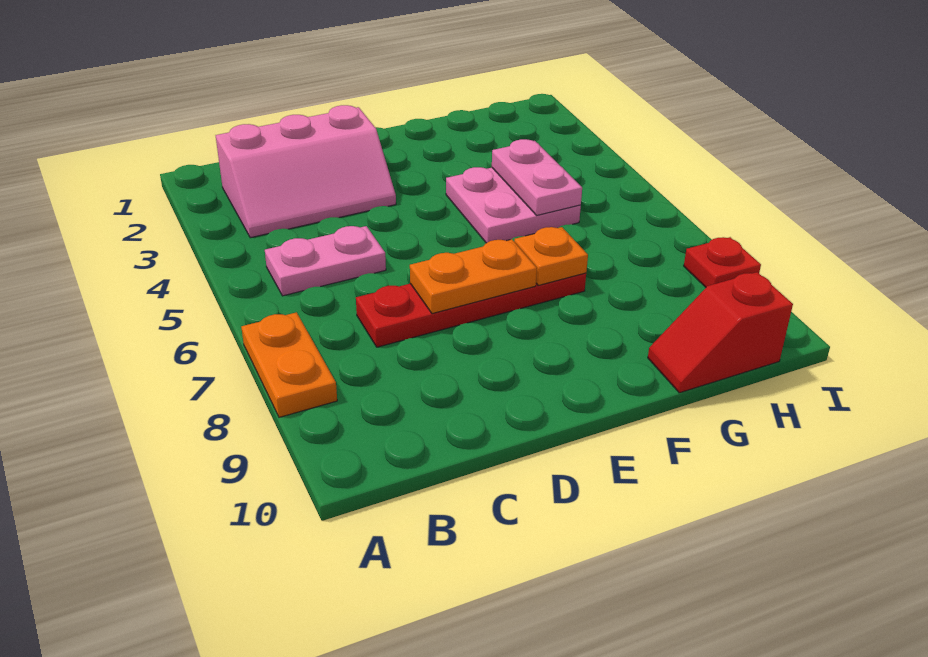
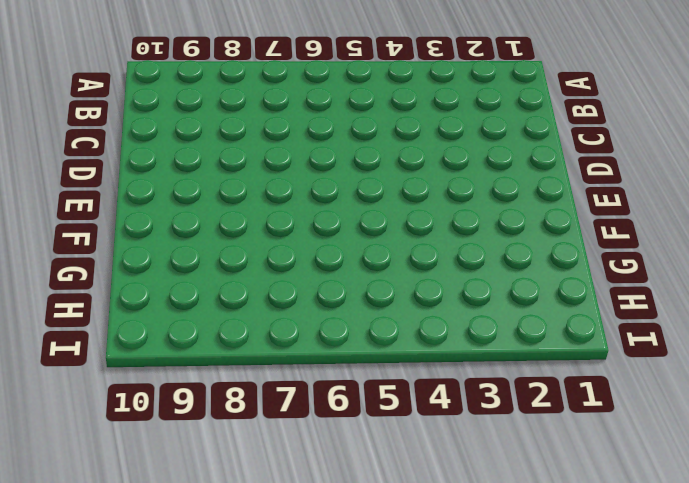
none -> orange plate A7:A8 level 1
none -> pink slope B2:D3 level 1 top 2

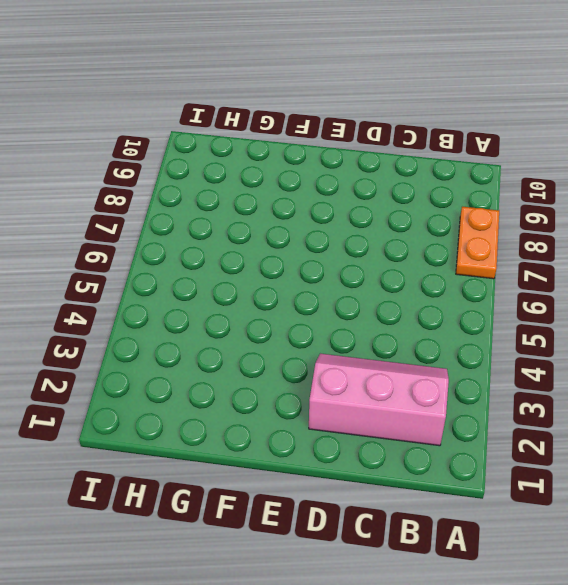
none -> pink plate B5:C5 level 1
none -> red plate C7:F7 level 1

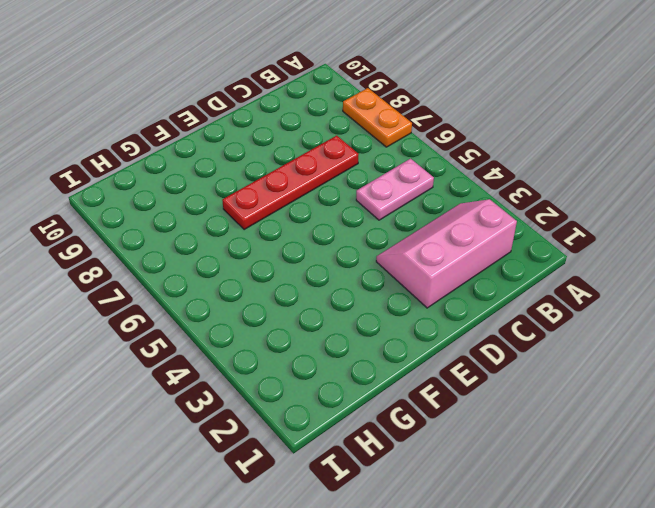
none -> pink plate F4:G5 level 1
none -> red slope G10:H10 level 1 top H

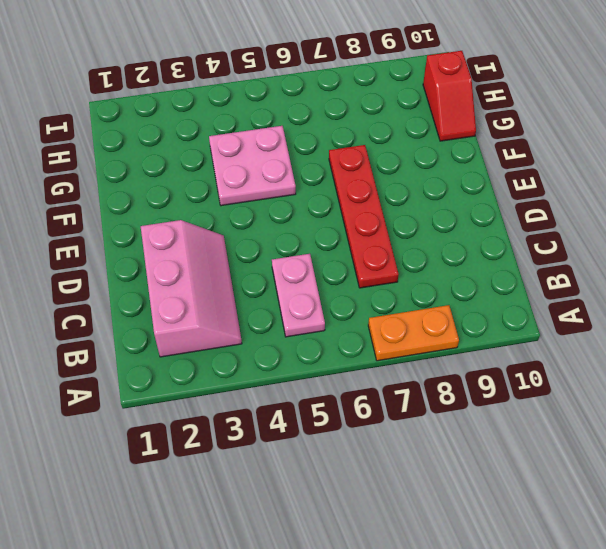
none -> red plate I8 level 1
none -> orange plate D7:E7 level 2

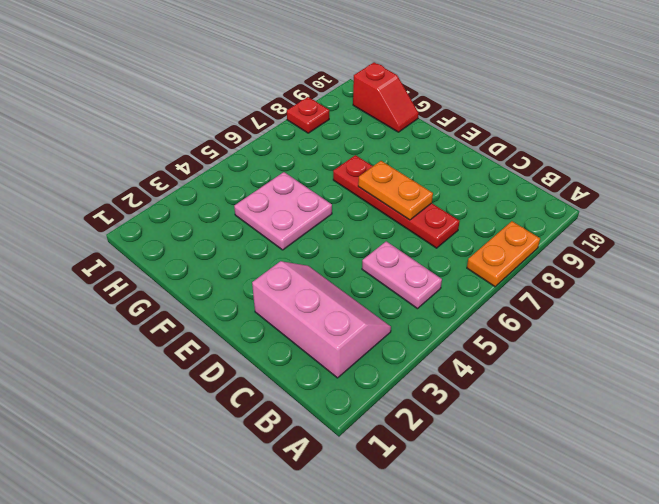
none -> orange plate F7 level 2
none -> pink plate G4:G5 level 2

